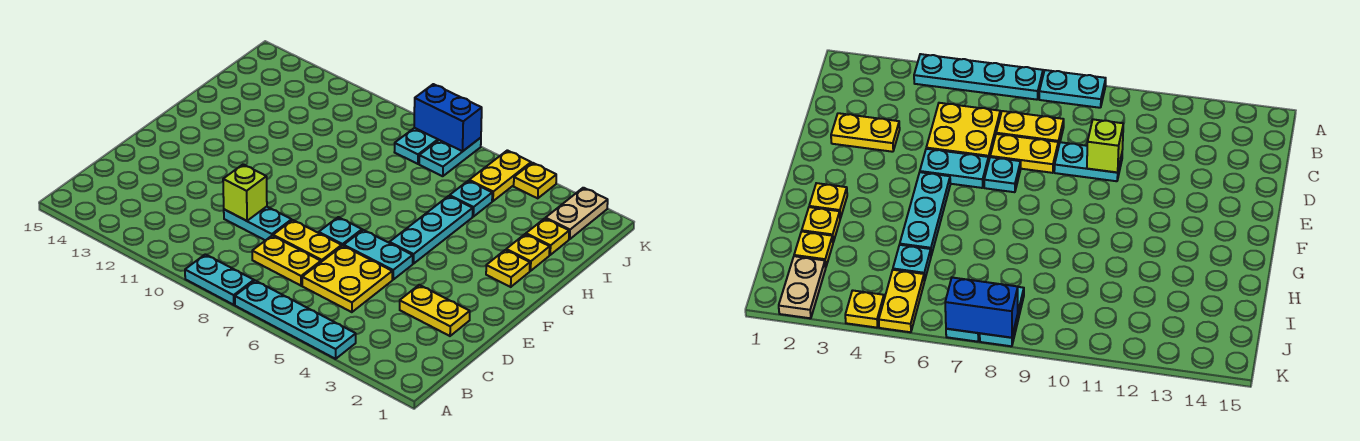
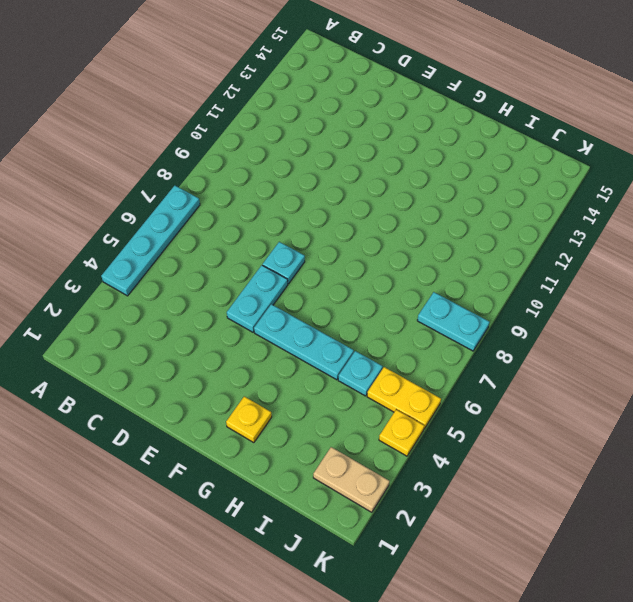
none -> cyan plate A8:A9 level 1
none -> yellow plate C5:D6 level 1
none -> yellow plate C7:C8 level 1

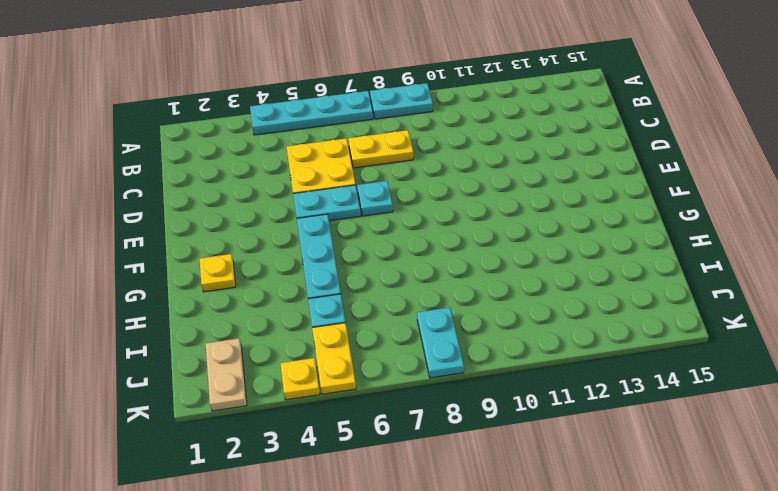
none -> yellow plate D2:D3 level 1
none -> yellow plate D7:D8 level 1
none -> cyan plate D9:D10 level 1

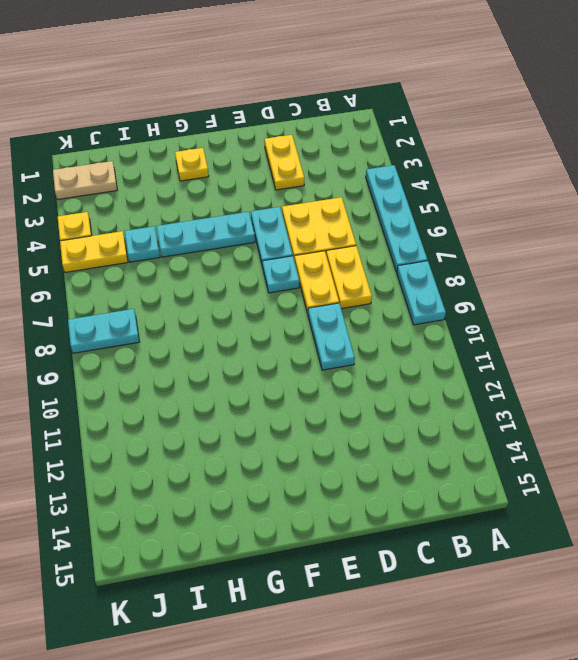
none -> yellow plate H2 level 1
none -> yellow plate I2 level 1
none -> cyan plate J7:K7 level 1

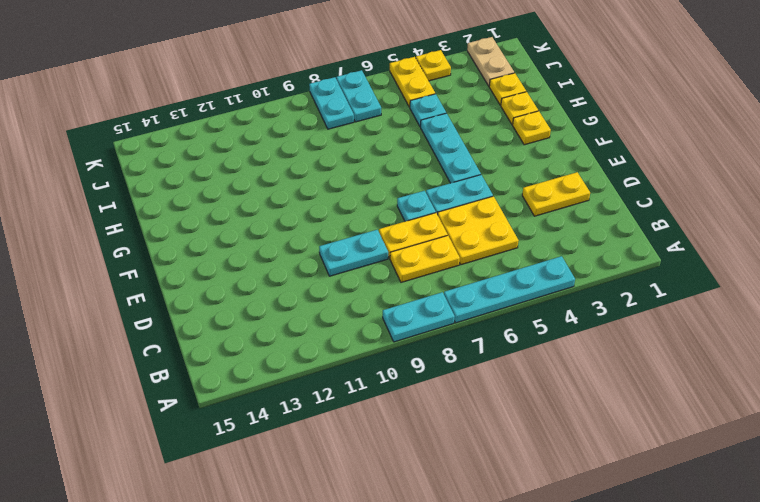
none -> lime brick D10 level 2
none -> blue brick K7:K8 level 2

